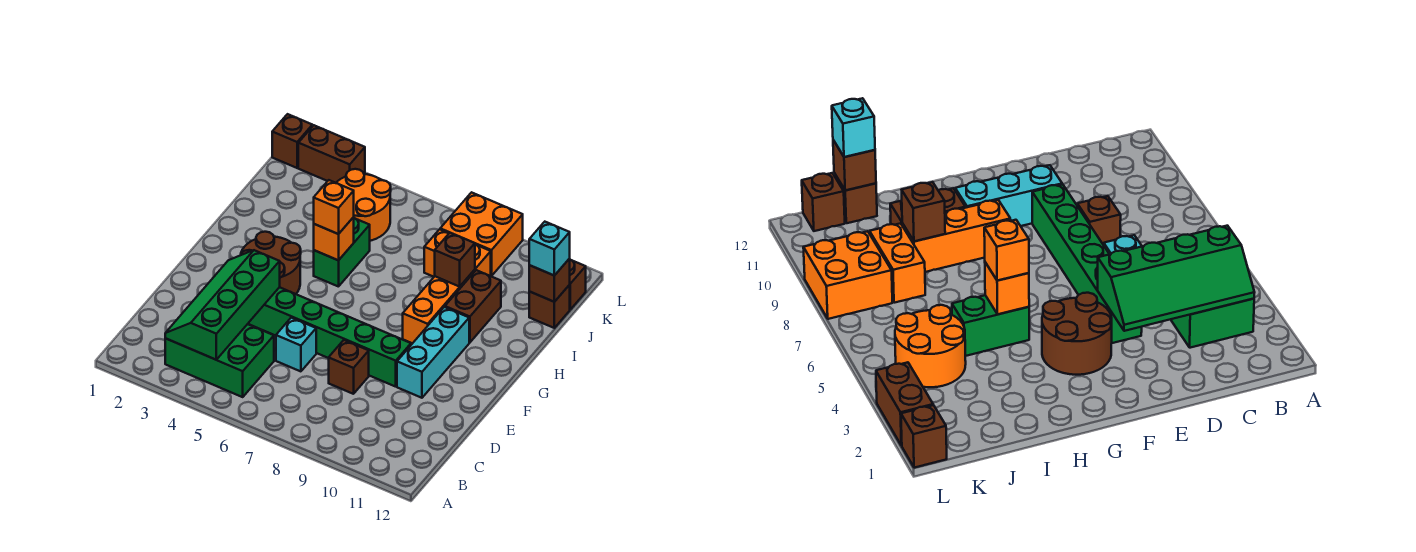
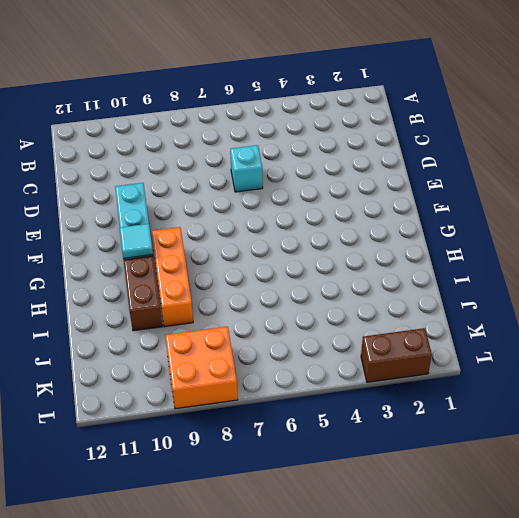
cyan tile G10 level 2 -> none
none -> green brick B3:C5 level 1
none -> brown brick D8 level 1
none -> green brick E4:E9 level 1

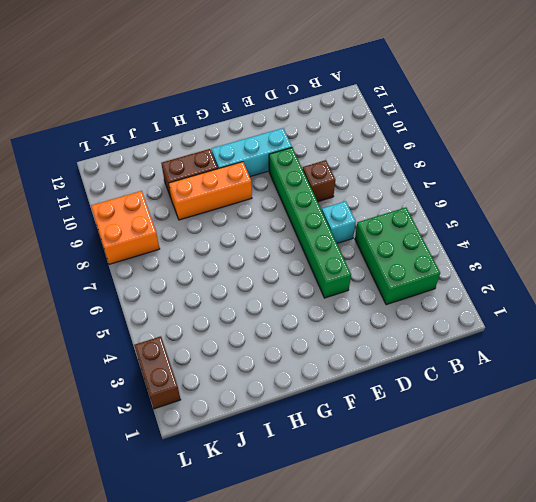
none -> brown round brick F3:G4 level 1
none -> green brick H5:I5 level 1
none -> orange round brick J4:K5 level 1

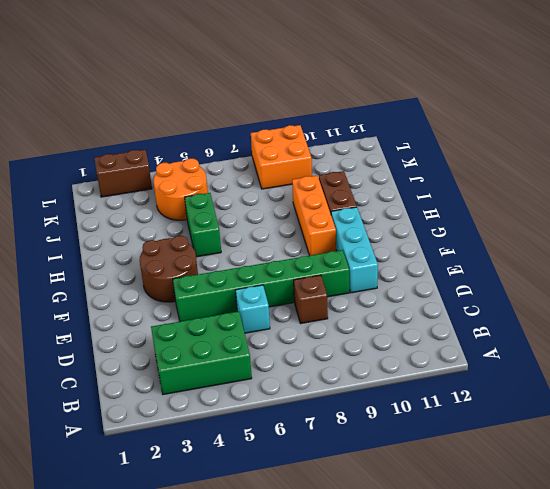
none -> orange brick J8:J9 level 1
none -> brown brick J12 level 1
none -> brown brick K12 level 1

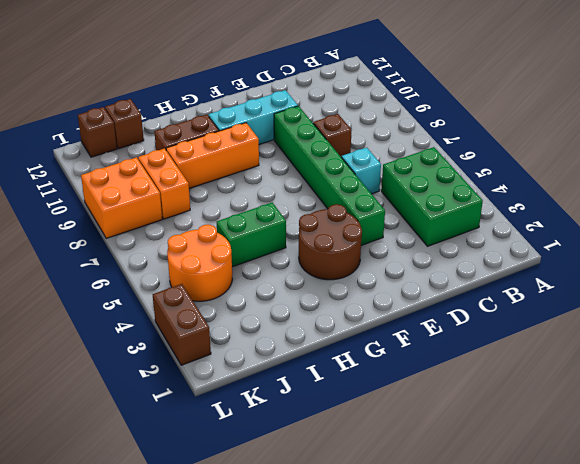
none -> brown brick L1 level 1
none -> green slope B3:E4 level 2 top 4
none -> orange brick H5 level 2

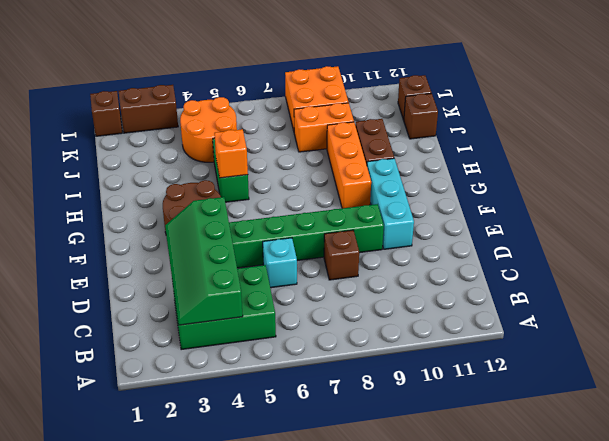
none -> brown brick I9 level 2
none -> brown brick J12 level 2
none -> orange brick H5 level 3

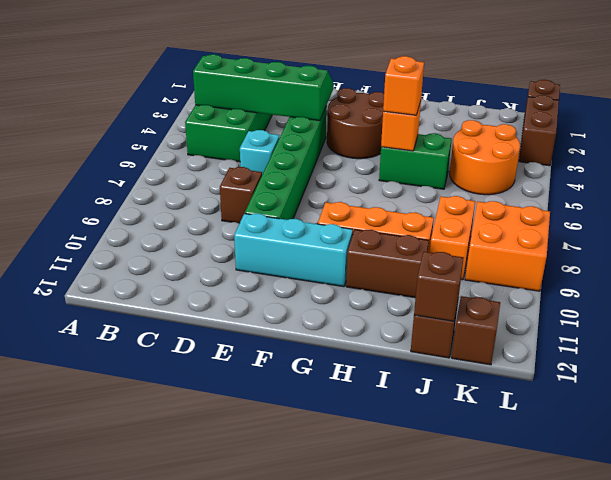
none -> brown brick I9 level 2
none -> cyan brick J12 level 3

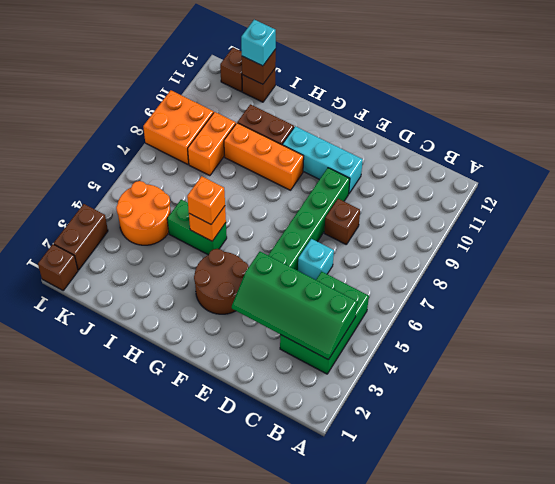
none -> brown brick I9 level 2

